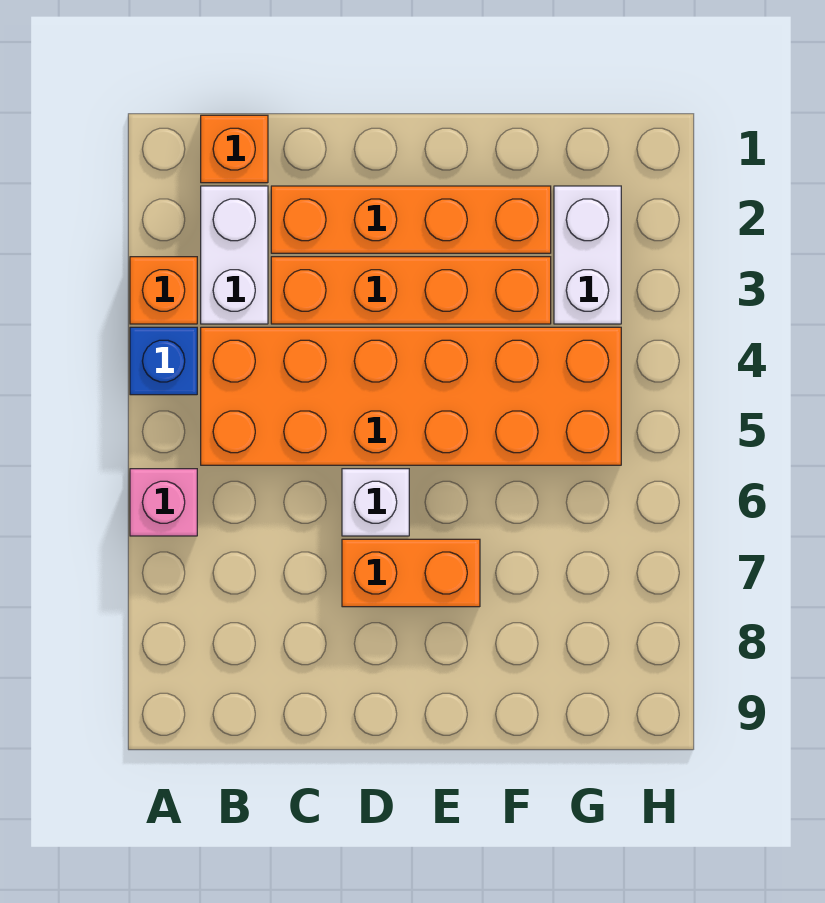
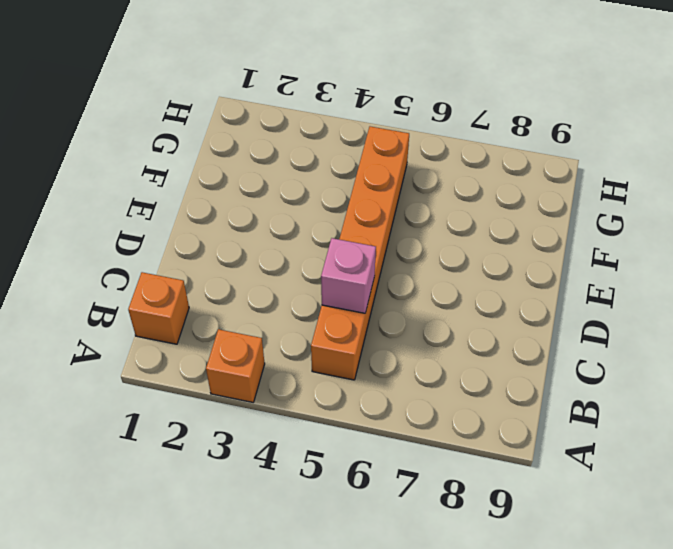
orange brick B5:G5 level 1 -> orange brick B4:G5 level 1
pink brick C5 level 2 -> pink brick A6 level 1
none -> blue brick A4 level 1
none -> white brick B2:B3 level 1

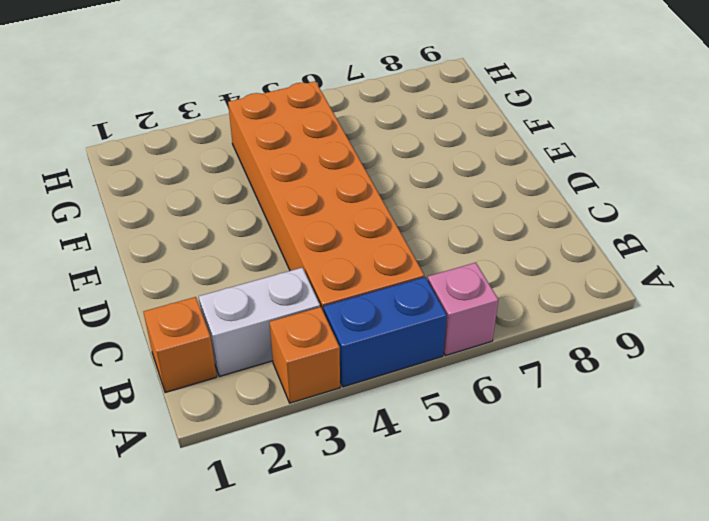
blue brick A4:A5 level 1 -> blue brick A4 level 1
none -> orange brick C2:F2 level 1
none -> orange brick C3:F3 level 1

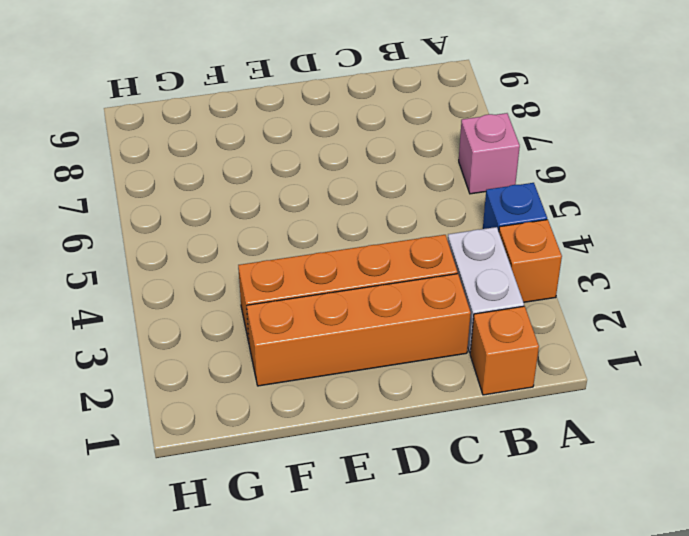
none -> orange brick B4:G5 level 1
none -> white brick D6 level 1

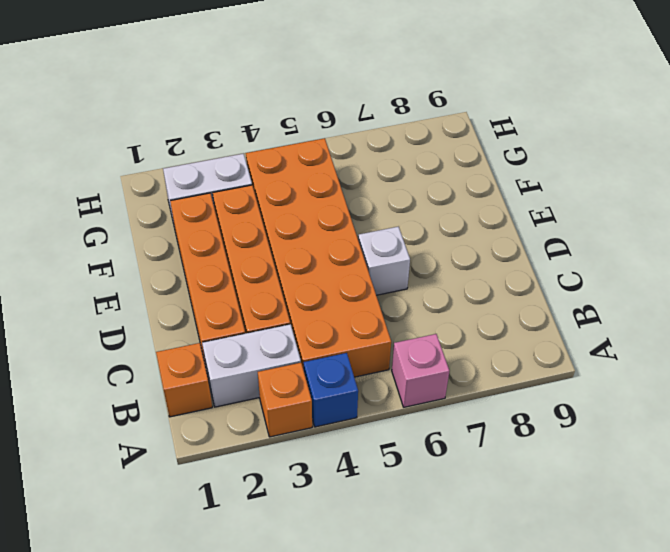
none -> orange brick D7:E7 level 1

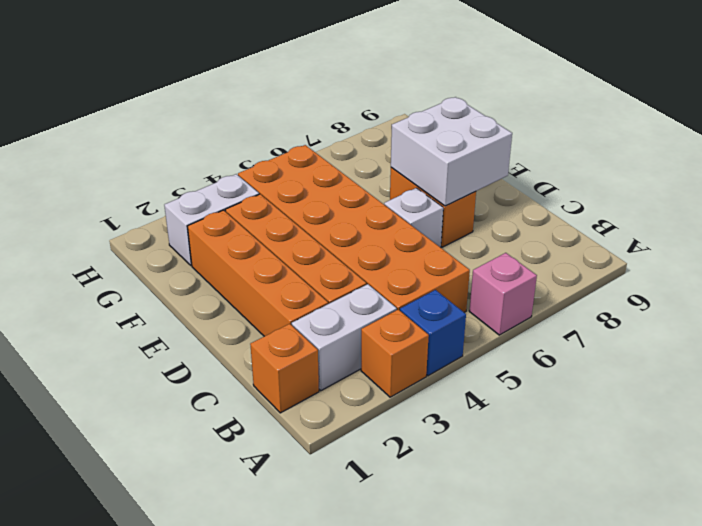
white brick D7:E8 level 2 -> none

